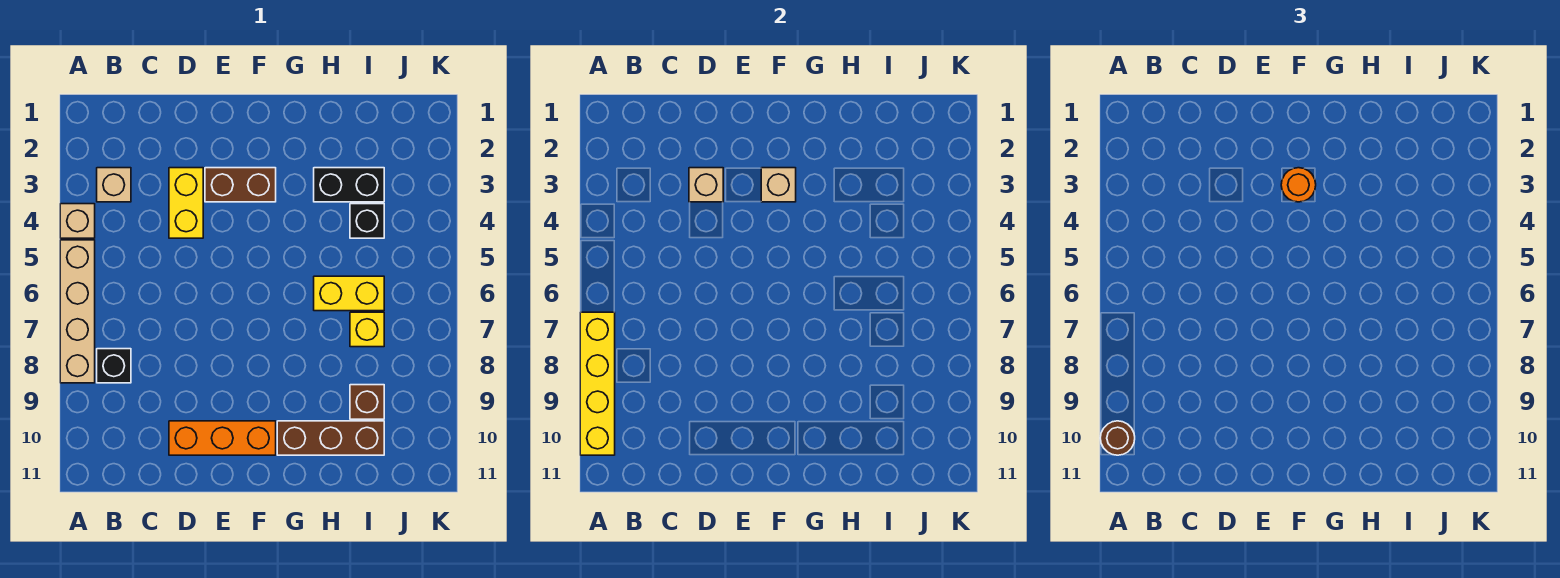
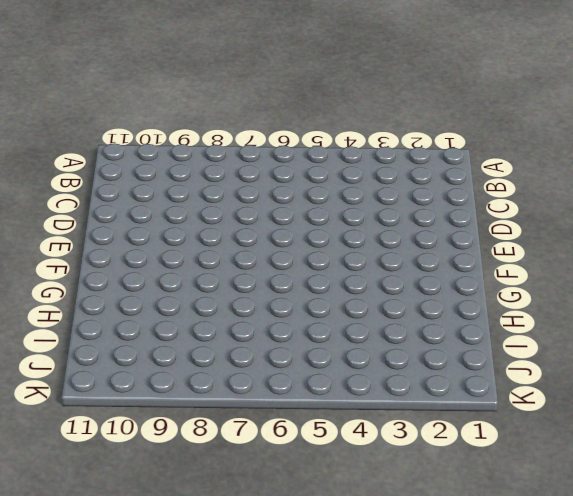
none -> tan brick A4 level 1
none -> tan brick A5:A8 level 1
none -> tan brick B3 level 1

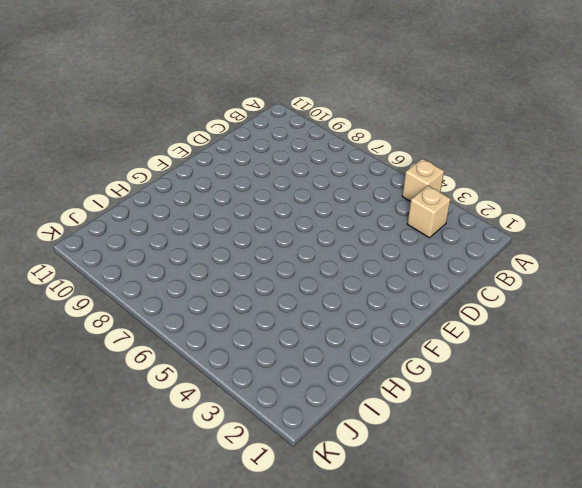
none -> tan brick A5:A8 level 1
none -> black brick B8 level 1
none -> yellow brick D3:D4 level 1

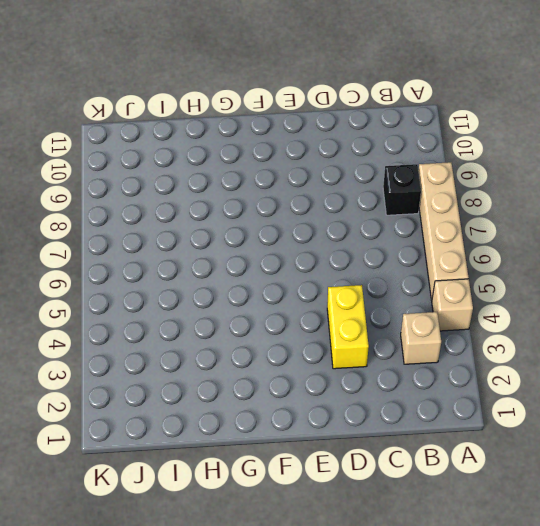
none -> orange brick D10:F10 level 1
none -> brown brick E3:F3 level 1
none -> brown brick G10:I10 level 1

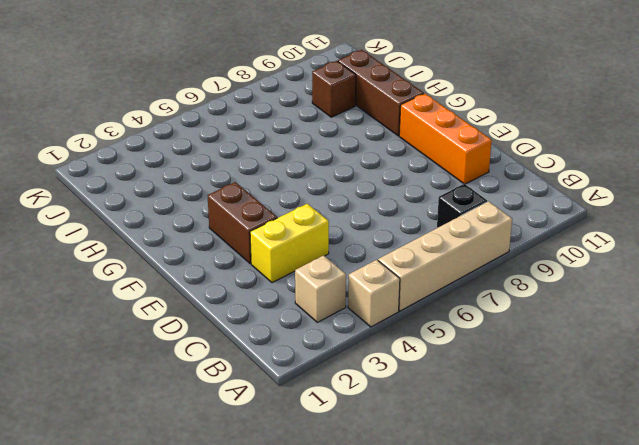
none -> black brick H3:I3 level 1
none -> yellow brick H6:I6 level 1
none -> black brick I4 level 1

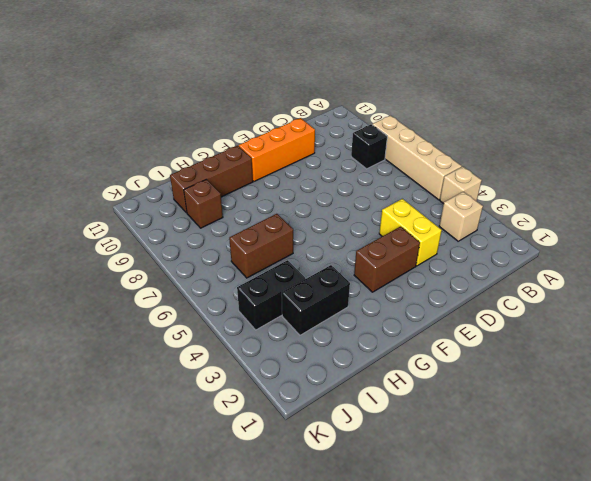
brown brick H6:I6 level 1 -> yellow brick H6:I6 level 1
black brick I4:J4 level 1 -> black brick I4 level 1
none -> yellow brick I7 level 1
none -> yellow brick A7:A10 level 2
none -> tan brick D3 level 2

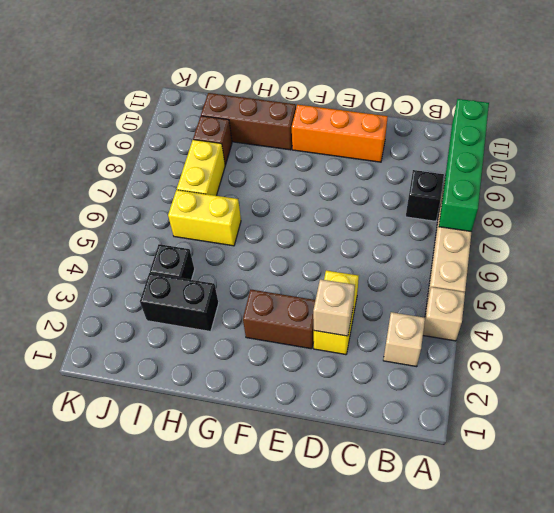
green brick A7:A10 level 2 -> yellow brick A7:A10 level 2
yellow brick I7:I8 level 1 -> yellow brick I7 level 1
none -> tan brick F3 level 2
none -> brown round brick A10 level 3
none -> orange round brick F3 level 3

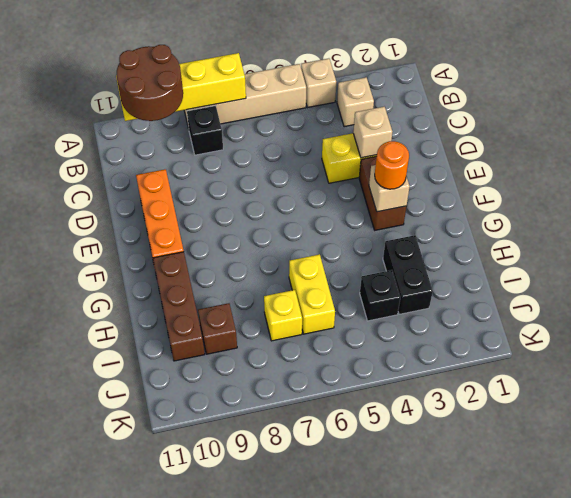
brown round brick A9:B10 level 3 -> brown round brick A10 level 3

